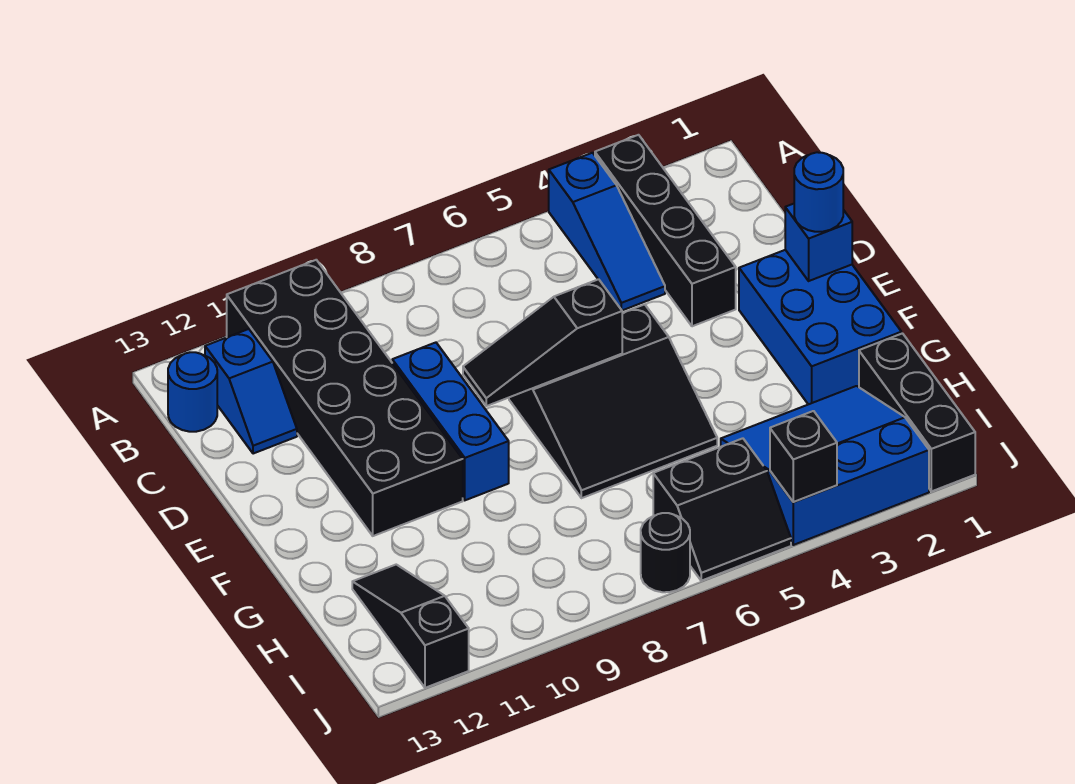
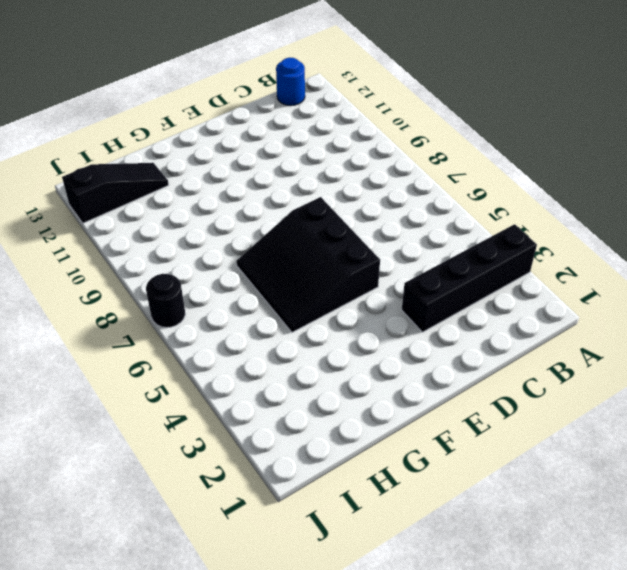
none -> blue slope A4:C4 level 1 top A
none -> black brick A10:F11 level 1
none -> blue slope B12:C12 level 1 top B

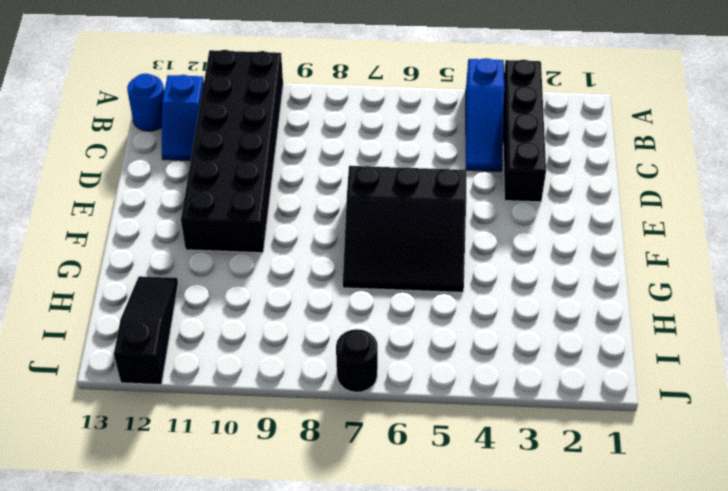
none -> blue brick D9:F9 level 1
none -> blue brick E1:G2 level 1
none -> black brick H1:J1 level 1

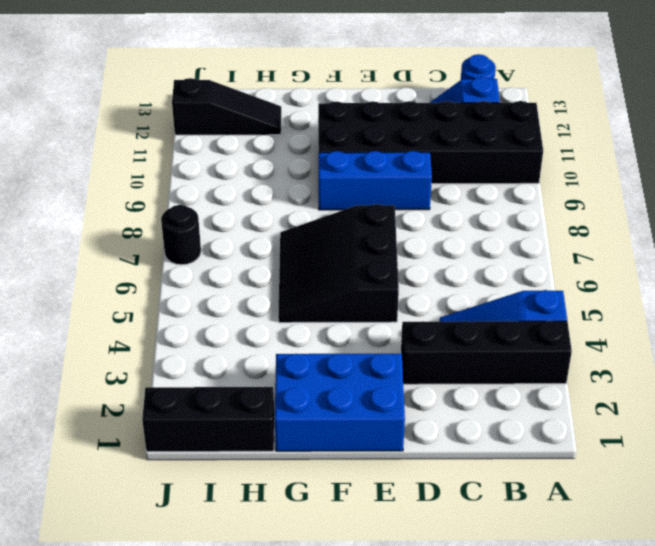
none -> blue slope H2:J4 level 1 top J
none -> black slope I5:J6 level 1 top I
none -> blue brick E1 level 2

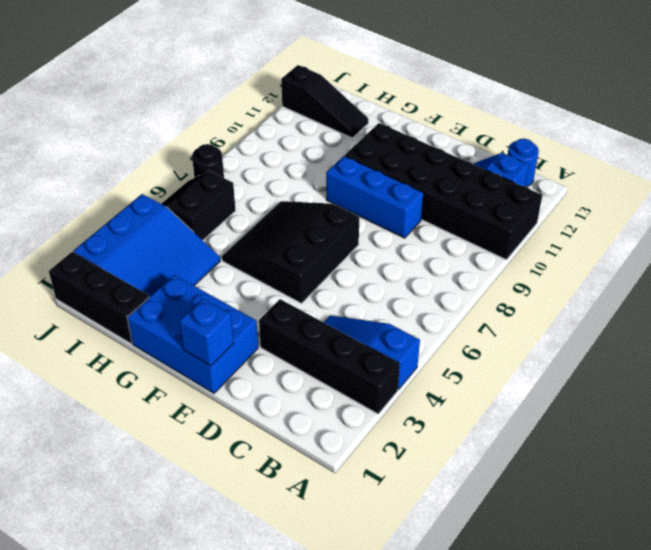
none -> black slope E6:E8 level 2 top 6
none -> black brick J4 level 2
none -> blue round brick E1 level 3

